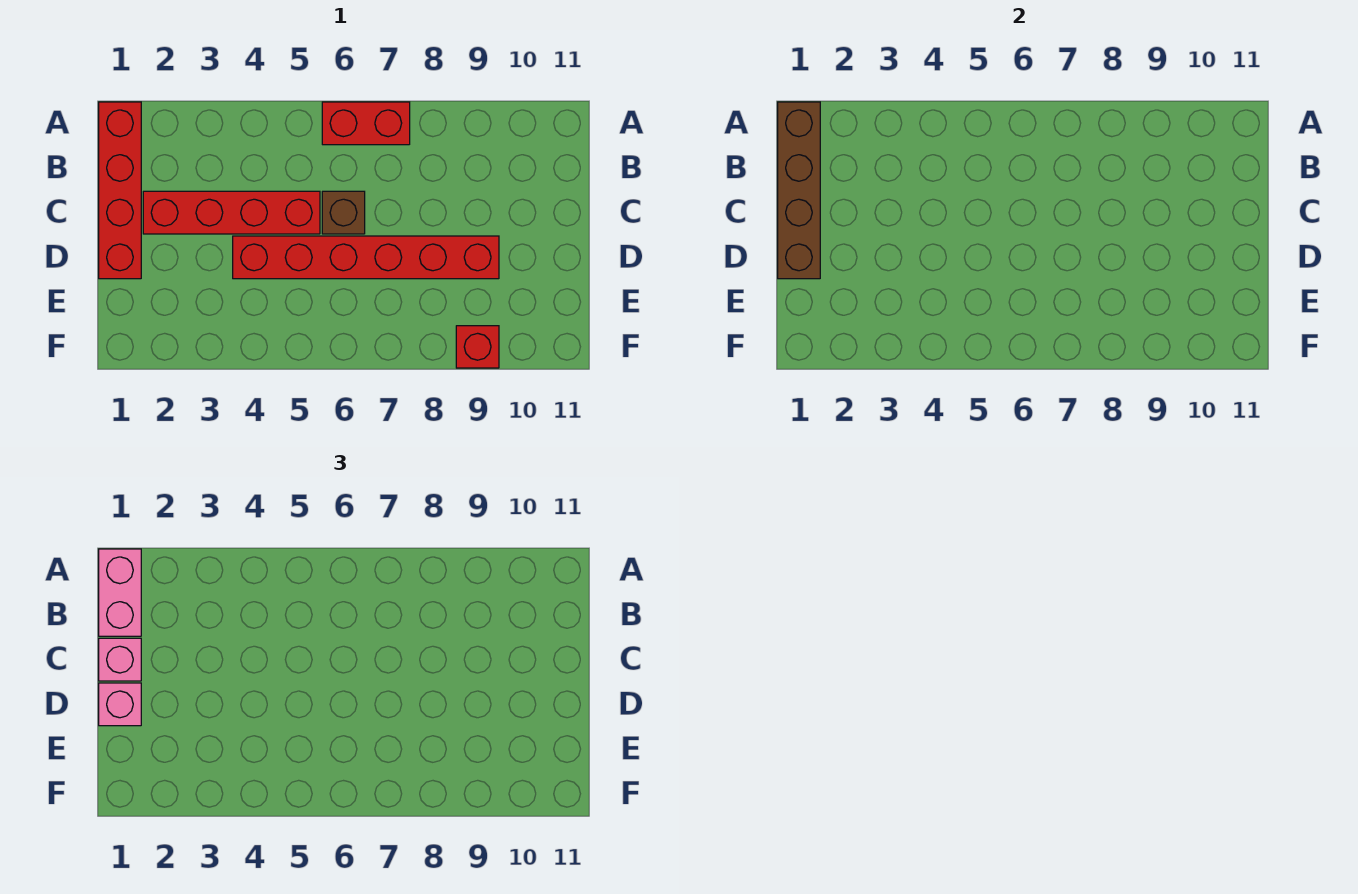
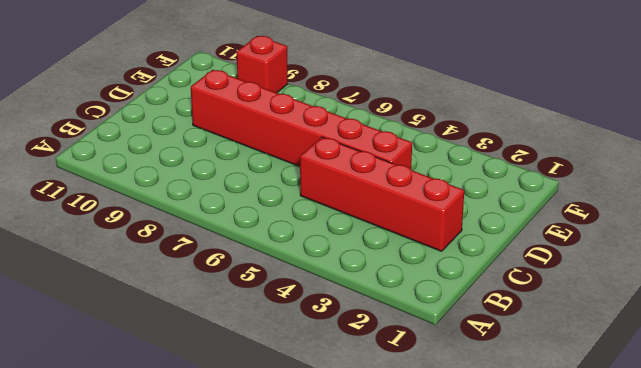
none -> red brick A1:D1 level 1
none -> red brick A6:A7 level 1

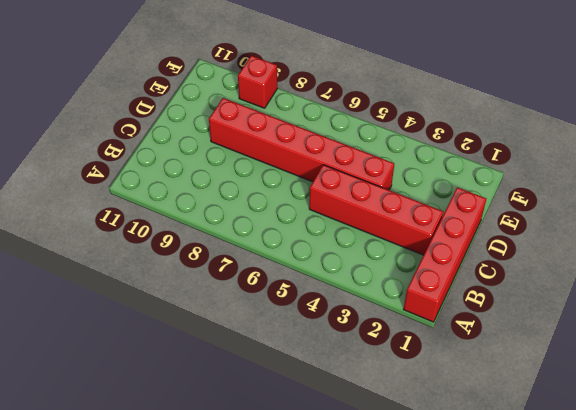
none -> red brick A6:A7 level 1
none -> brown brick C6 level 1

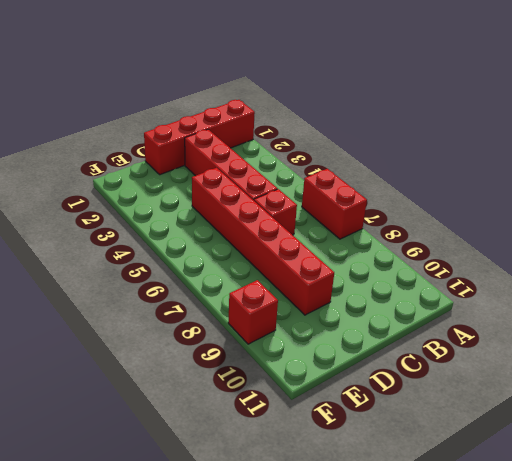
red brick C6 level 1 -> brown brick C6 level 1
none -> brown brick A1:D1 level 2
none -> pink brick A1:B1 level 3

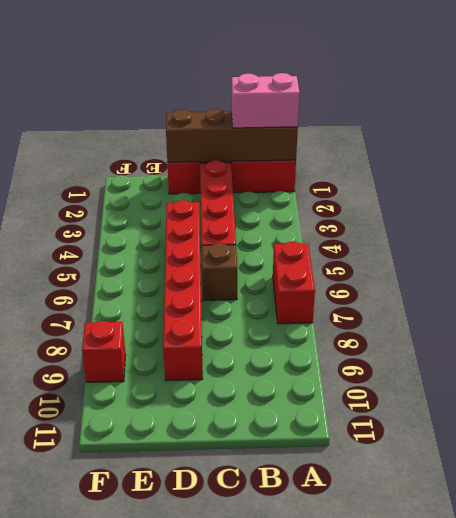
none -> pink brick C1 level 3
none -> pink brick D1 level 3

